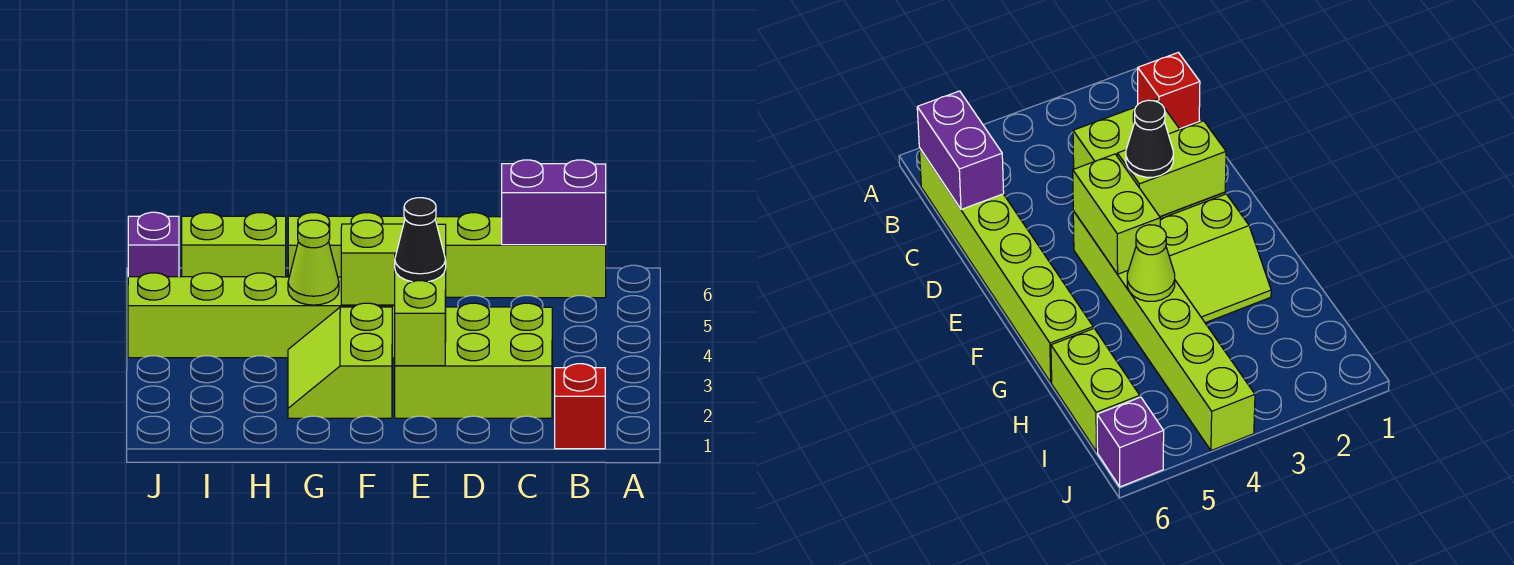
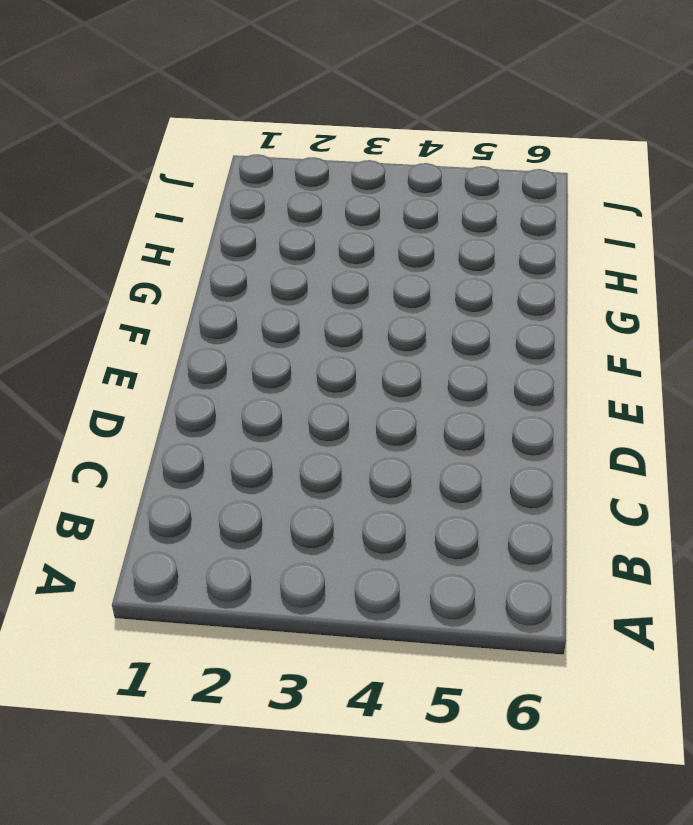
none -> red brick B1 level 1
none -> lime brick B6:G6 level 1
none -> lime brick C2:E3 level 1

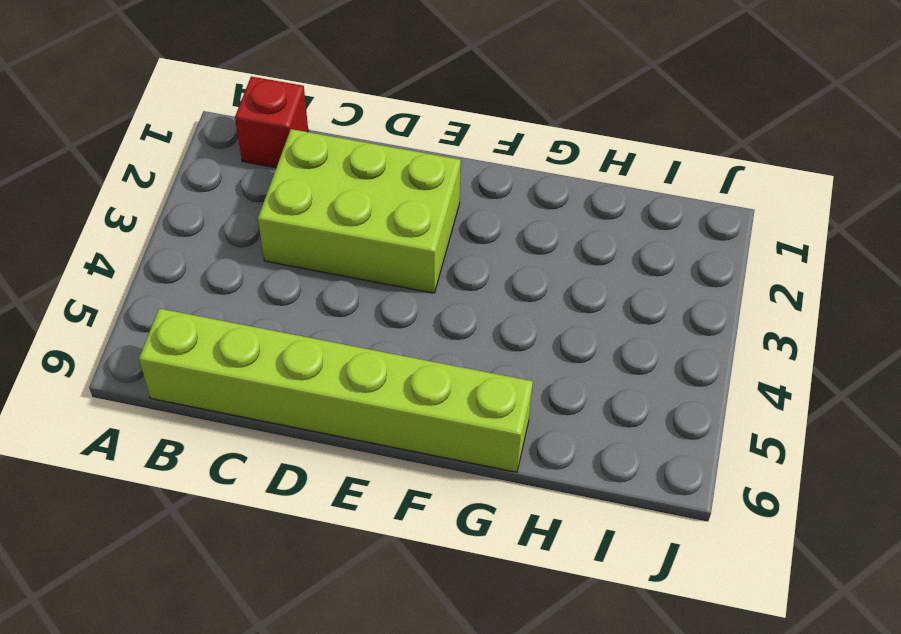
none -> lime brick E4:J4 level 1
none -> lime slope F2:G3 level 1 top F
none -> lime brick H6:I6 level 1

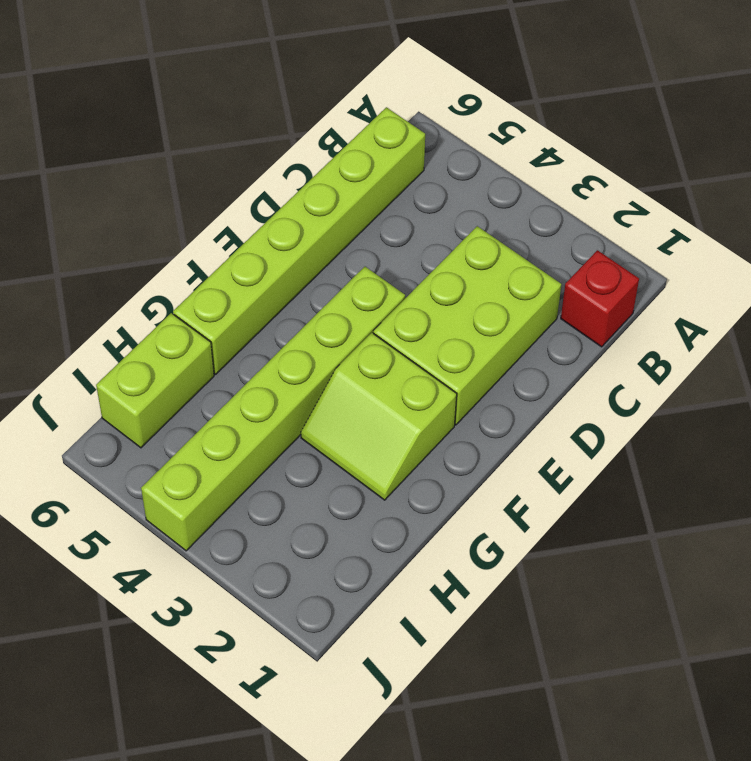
none -> purple brick J6 level 1
none -> purple brick B6:C6 level 2
none -> lime brick E2:E3 level 2

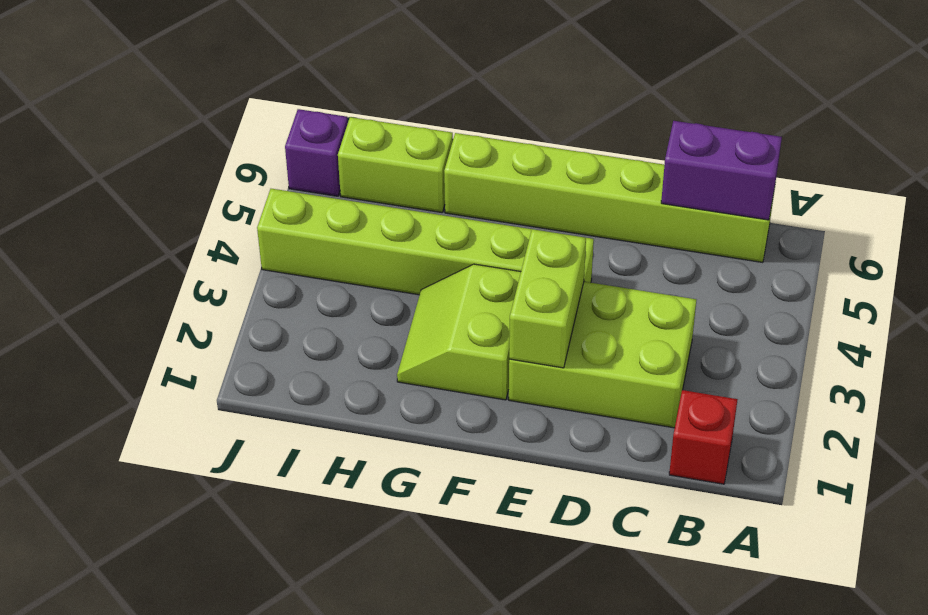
none -> lime brick E4:F4 level 2
none -> lime cone G4 level 2
none -> black cone E3 level 3

